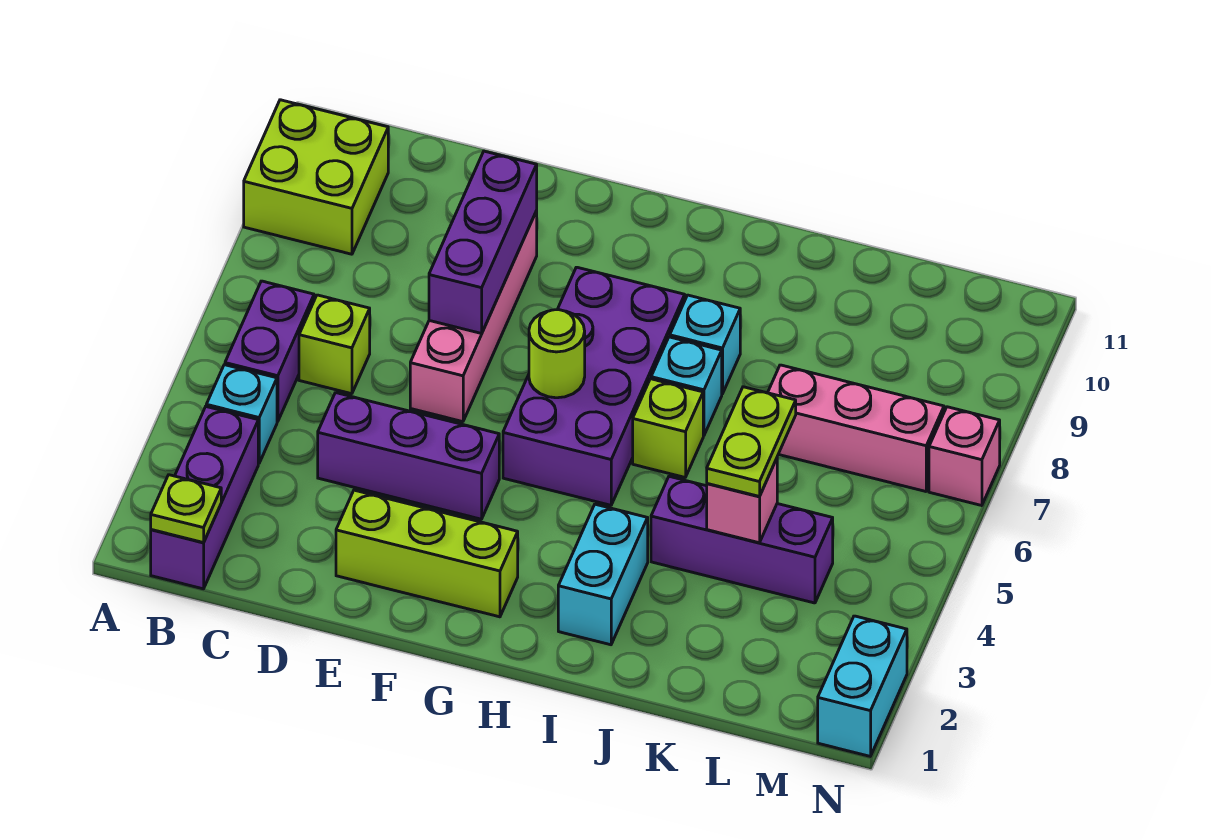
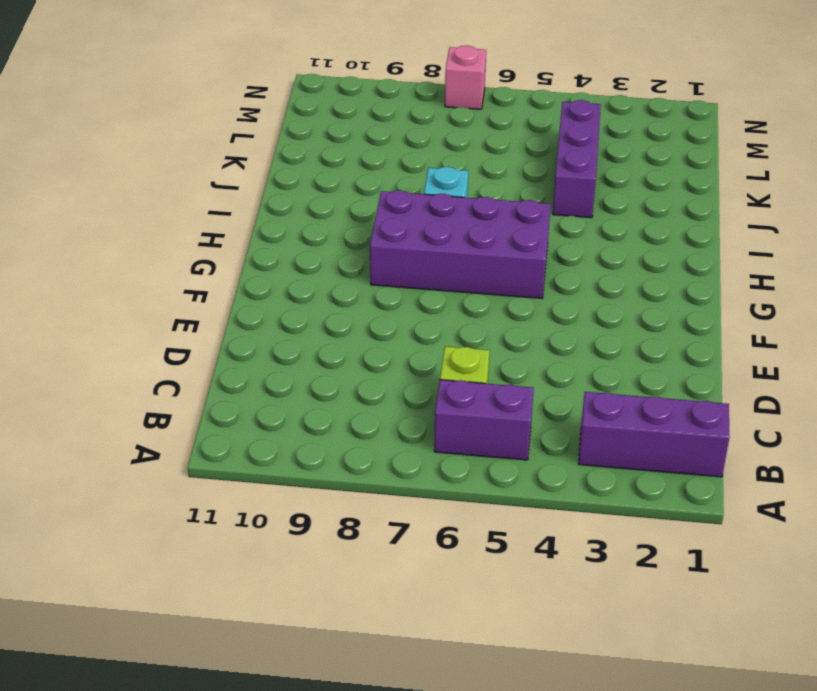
none -> lime brick A9:B10 level 1
none -> cyan brick B4 level 1
none -> purple brick D4:F4 level 1

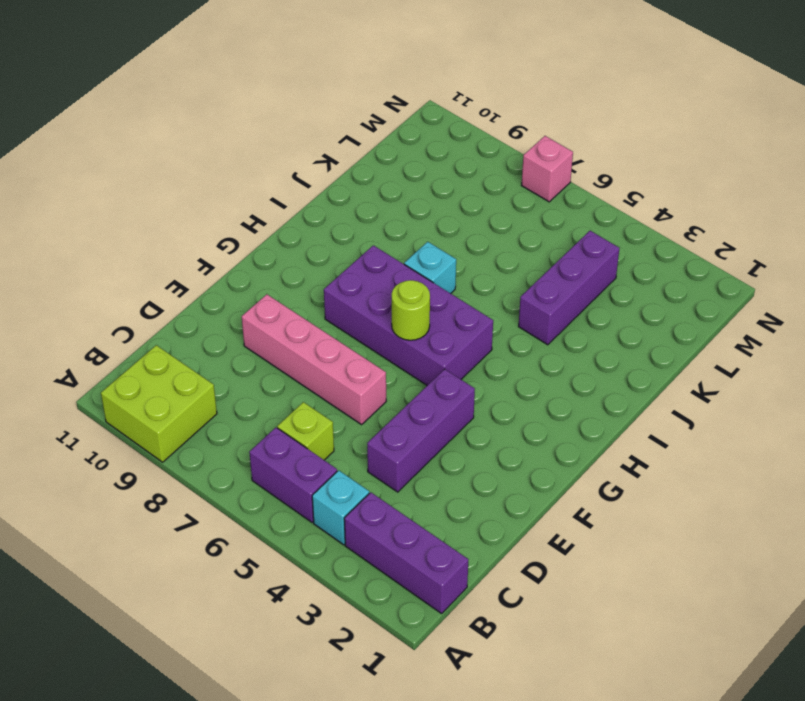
none -> lime brick E2:G2 level 1
none -> cyan brick I2:I3 level 1
none -> lime brick I6 level 1

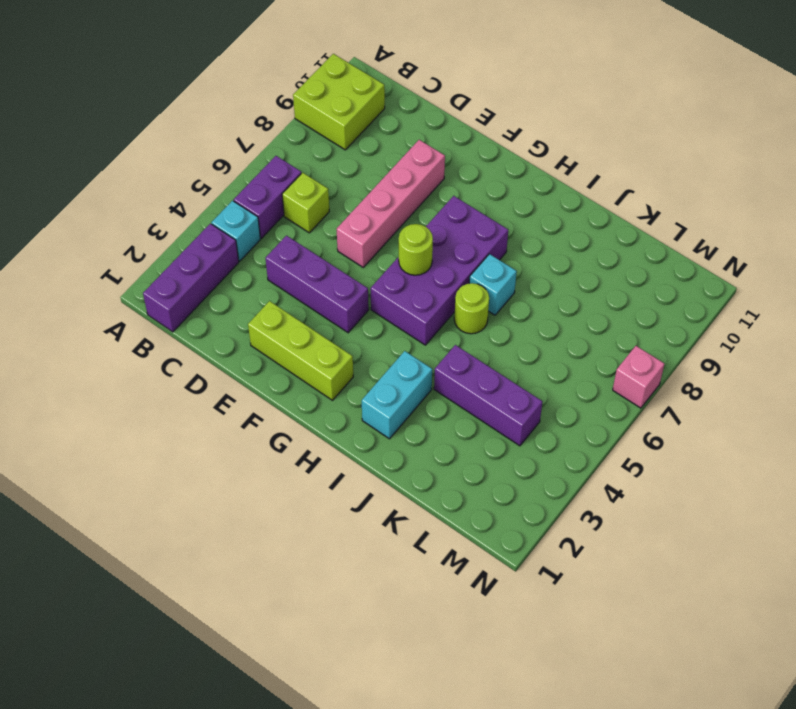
lime round brick I6 level 1 -> lime brick I6 level 1
none -> cyan brick I8 level 1
none -> pink brick K7:M7 level 1
none -> cyan brick N1:N2 level 1

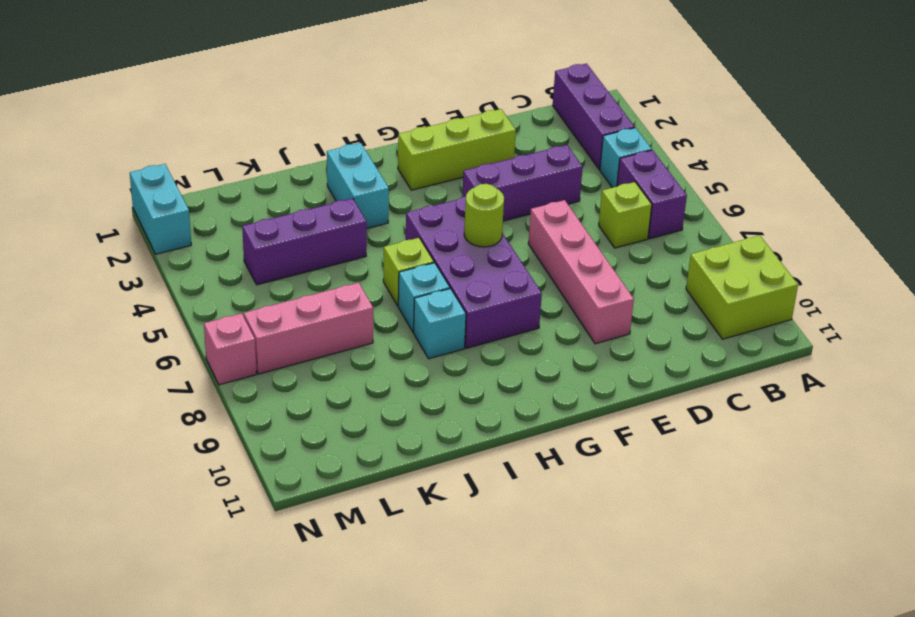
none -> lime plate B1 level 2
none -> purple brick E7:E9 level 2
none -> pink brick K4 level 2

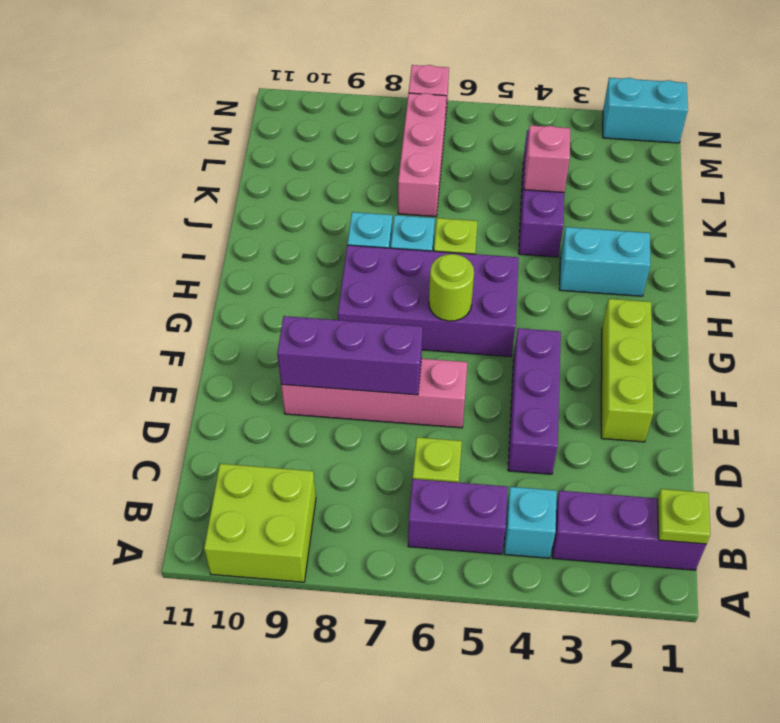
none -> lime plate K4:K5 level 3

